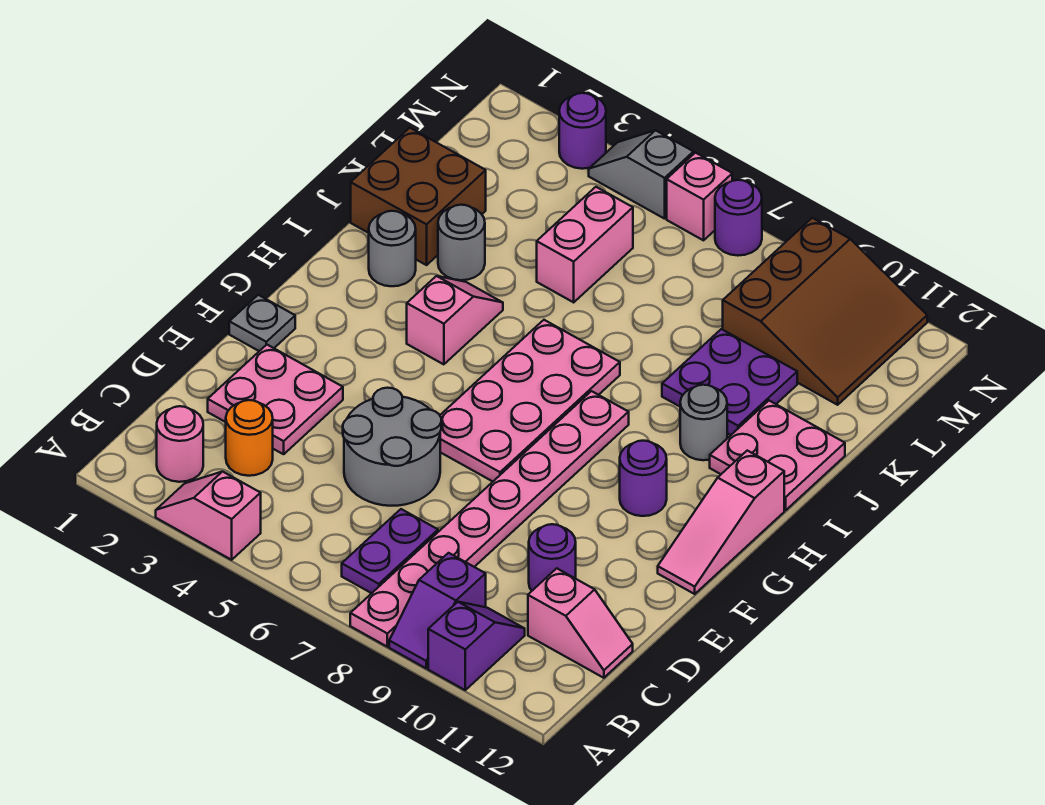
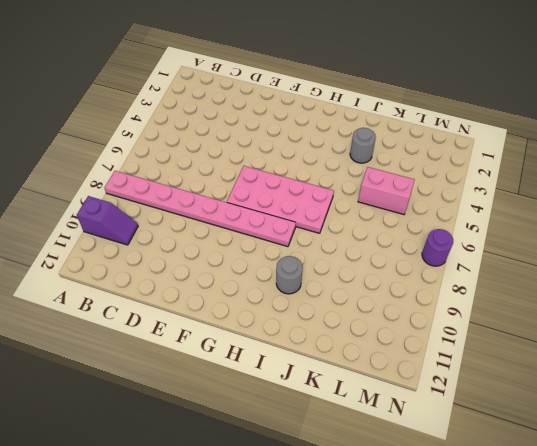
none -> pink slope A3:A4 level 1 top 4
none -> purple slope A9:B9 level 1 top B
none -> pink round brick B2 level 1

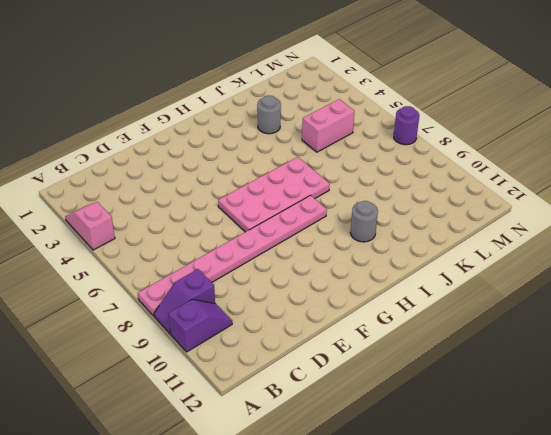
none -> pink round brick B2 level 1
none -> purple plate B7:C7 level 1
none -> orange round brick C3 level 1

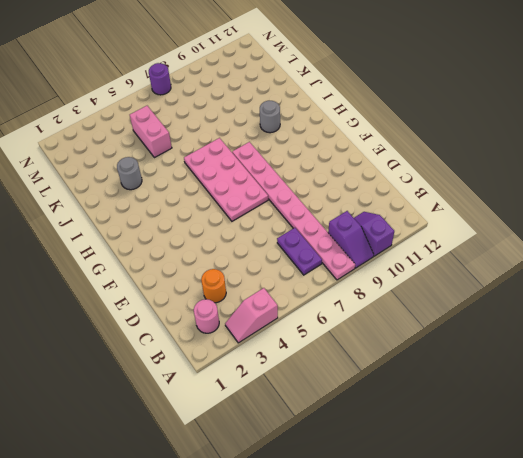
none -> pink slope C11:C12 level 1 top 11
none -> pink plate D2:E3 level 1
none -> grey round brick D5:E6 level 1

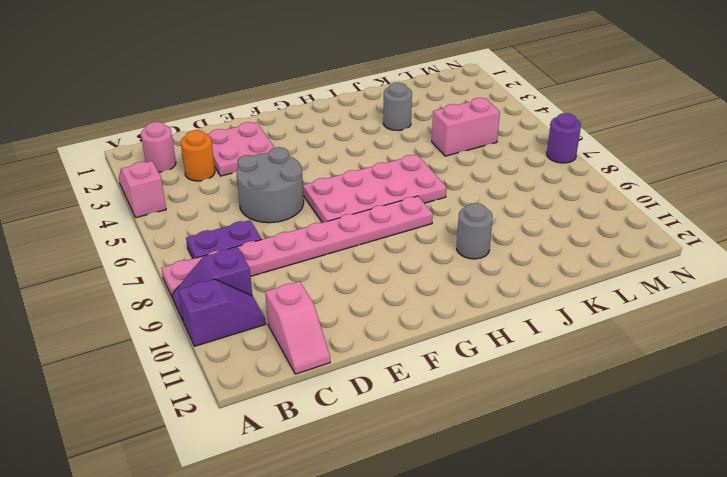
none -> purple round brick D10 level 1
none -> grey plate F1 level 1
none -> pink slope F12:H12 level 1 top H

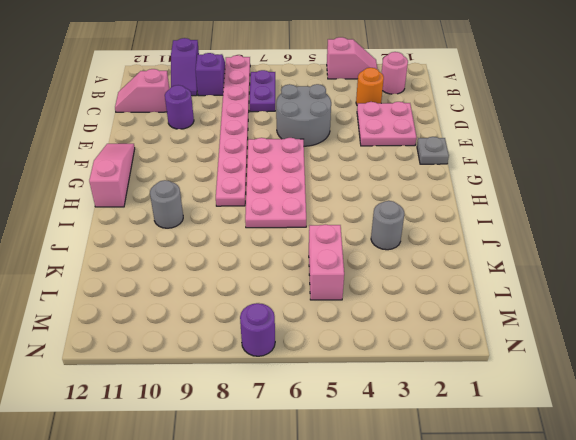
none -> purple round brick G10 level 1
none -> pink slope H4:I4 level 1 top H
none -> grey round brick I2 level 1

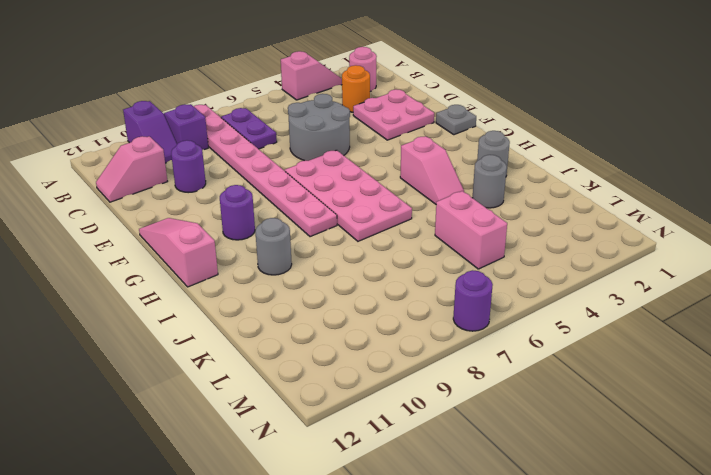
none -> pink plate I11:J12 level 1
none -> brown brick J1:K2 level 1
none -> purple plate J9:K10 level 1

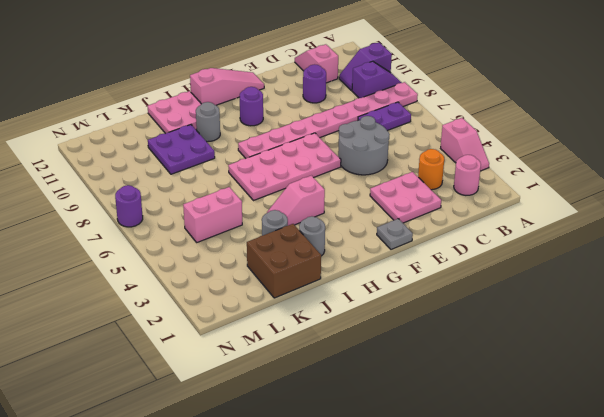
none -> brown slope L9:N11 level 1 top 9
none -> purple round brick N3 level 1
none -> grey slope N4:N5 level 1 top 5

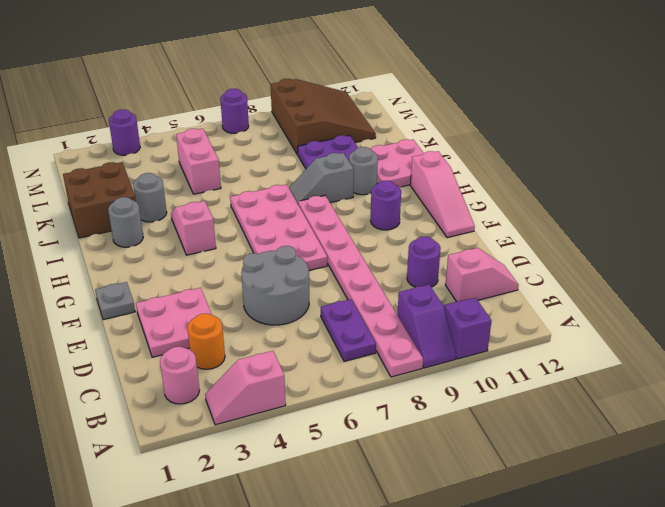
grey slope I8:I9 level 1 top 9 -> grey slope N4:N5 level 1 top 5
none -> pink brick N6 level 1

